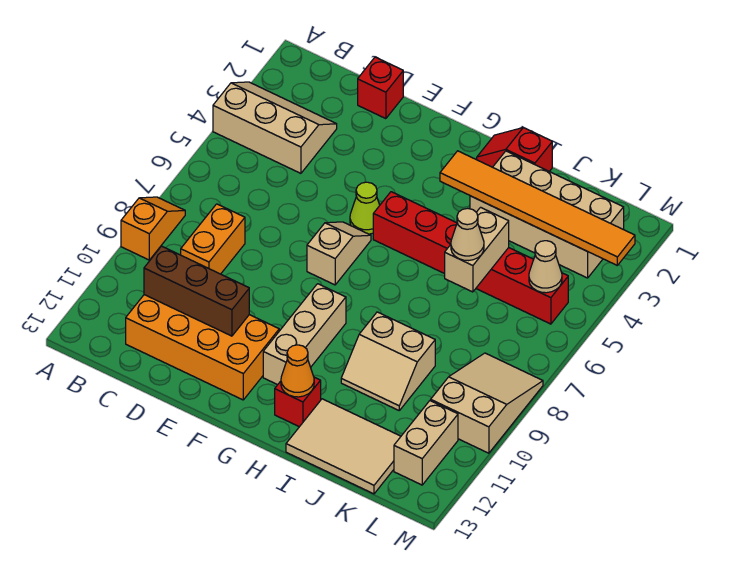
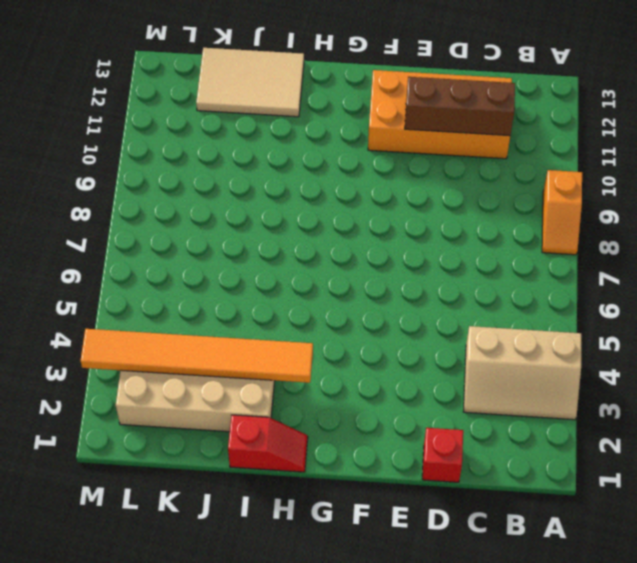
none -> orange brick C8:C9 level 1
none -> lime cone F5 level 1
none -> tan slope F6:F7 level 1 top 7

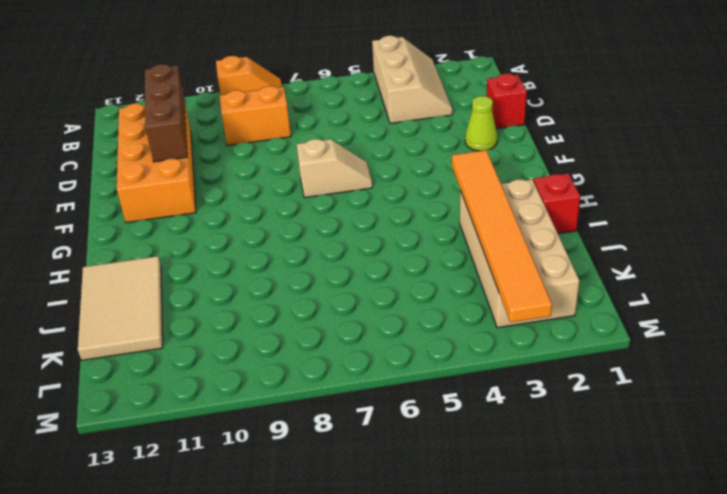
lime cone E2 level 1 -> lime cone F5 level 1
none -> red brick G5:L5 level 1
none -> tan brick G9:G11 level 1
none -> red brick H12 level 1

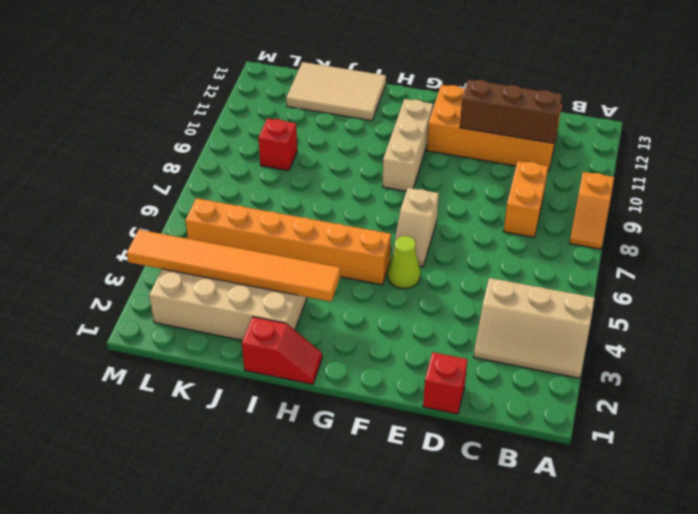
orange brick G5:L5 level 1 -> red brick G5:L5 level 1
red brick K9 level 1 -> red brick H12 level 1
none -> tan slope I9:J10 level 1 top 9
none -> tan slope L8:M10 level 1 top 10
none -> tan brick L11:L12 level 1

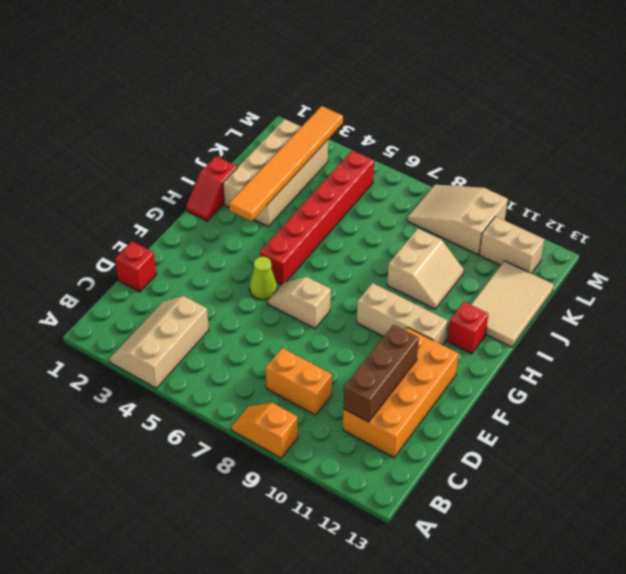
none -> orange cone H12 level 2
none -> tan brick J5:J6 level 2
none -> tan cone L5 level 2

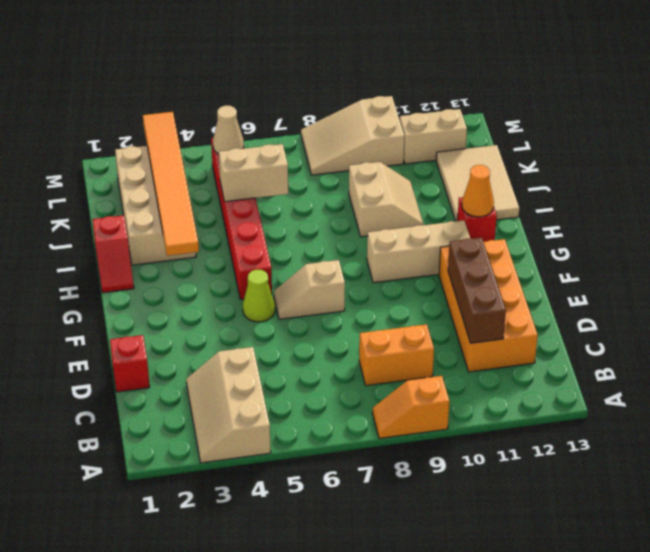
none -> tan cone J6 level 3

